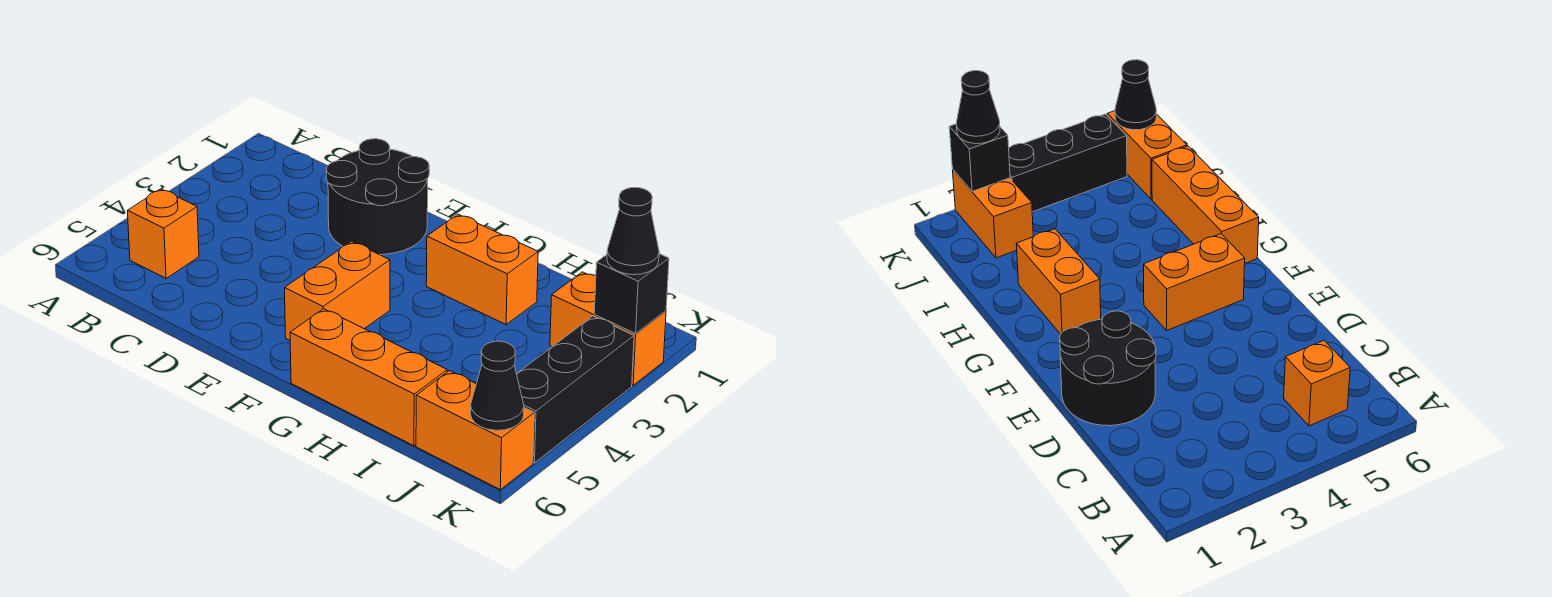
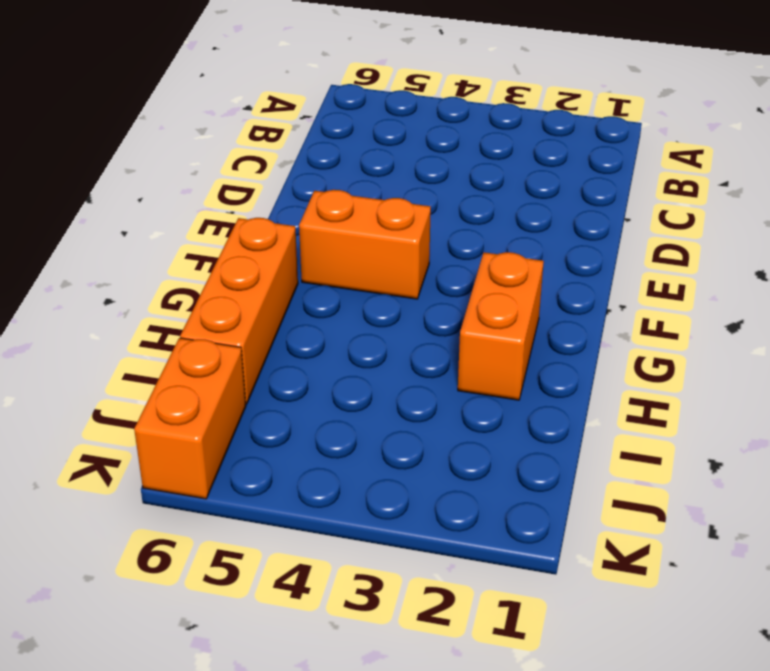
none -> orange brick B5 level 1
none -> black round brick D1:E2 level 1

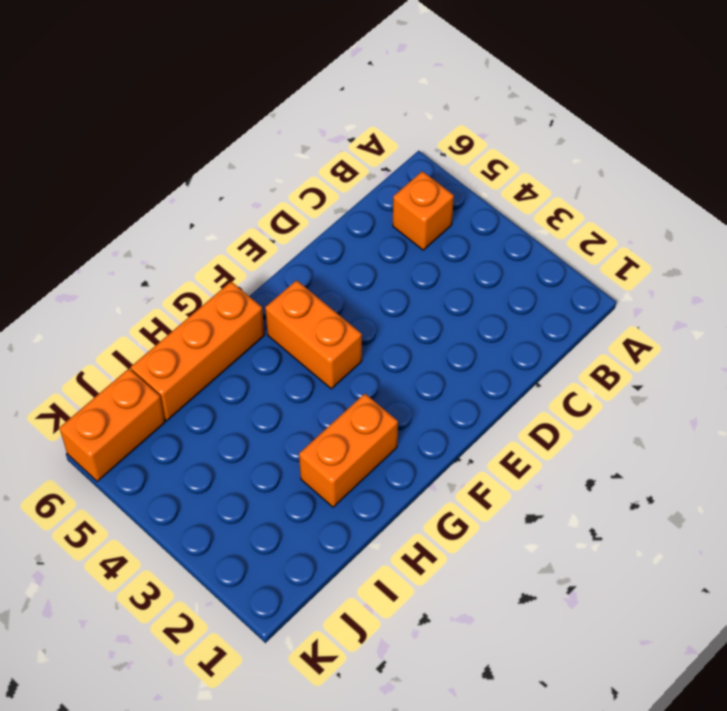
none -> black round brick D1:E2 level 1
none -> orange brick J2:K2 level 1

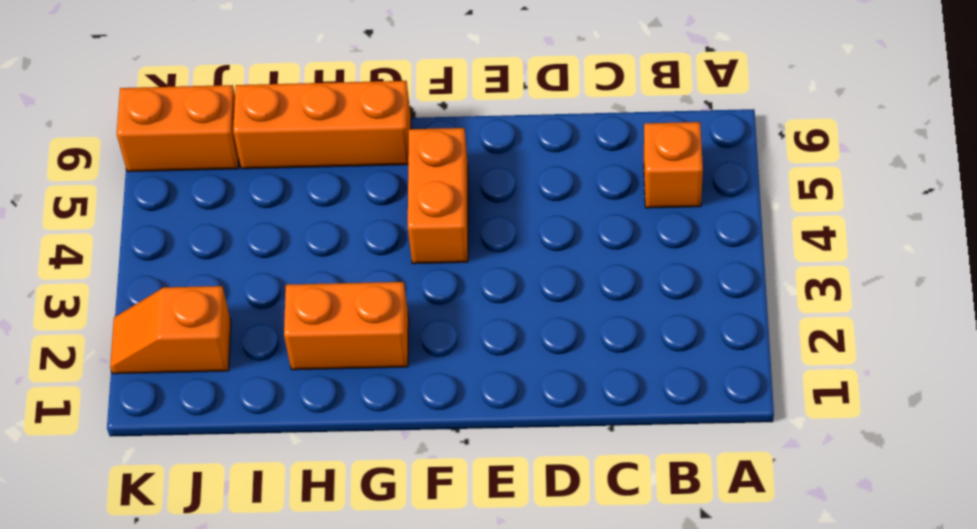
orange slope J2:K2 level 1 top J -> orange brick J2:K2 level 1
none -> black round brick D1:E2 level 1
none -> black brick K3:K5 level 1

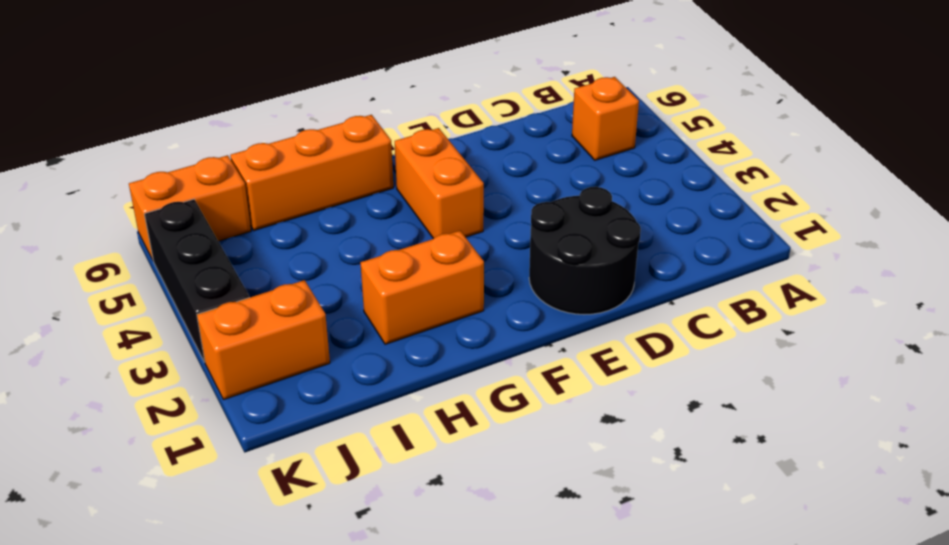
none -> black brick K2 level 2
none -> black cone K6 level 2

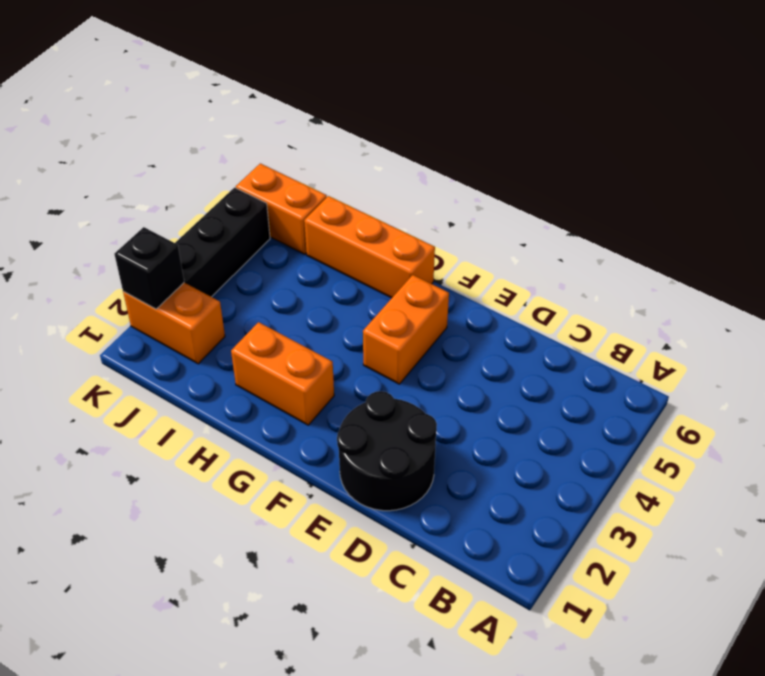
none -> orange brick B5 level 1
none -> black cone K6 level 2

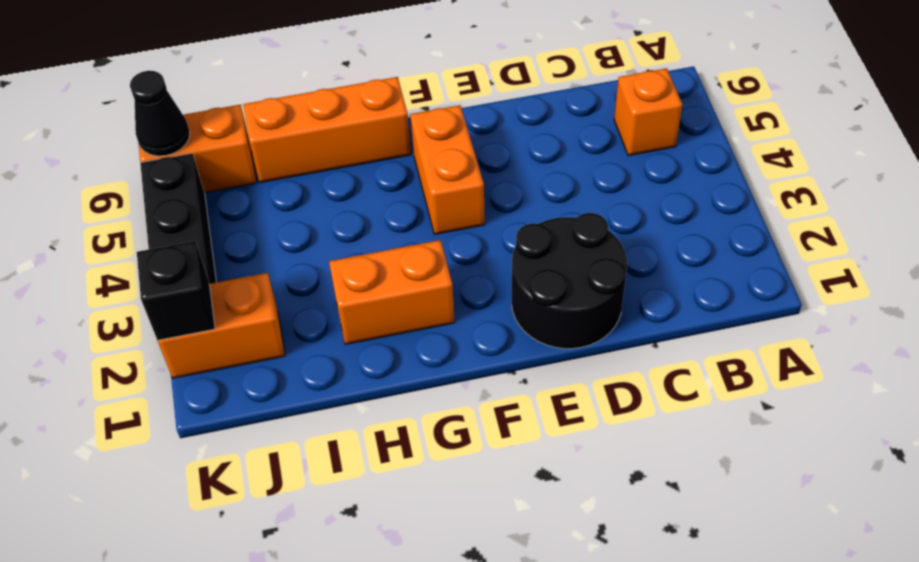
none -> black cone K2 level 3

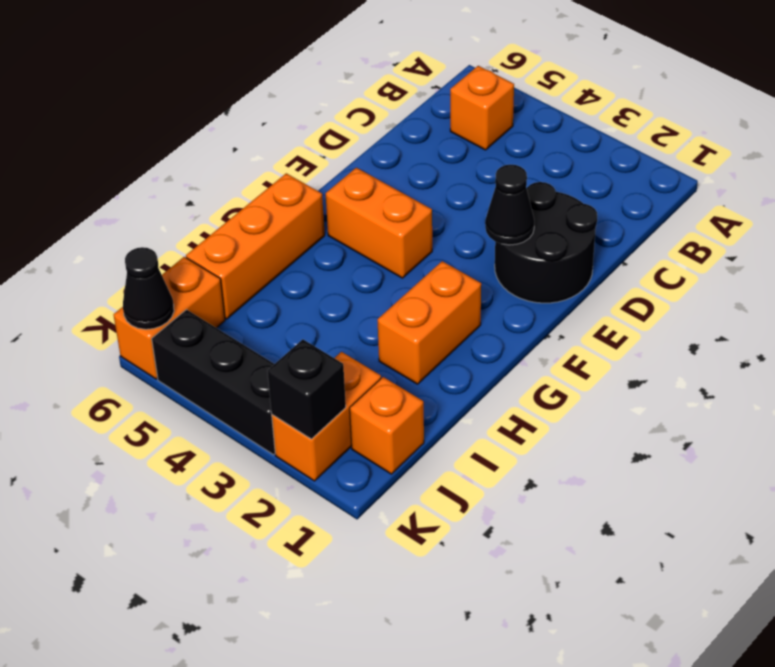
black cone E2 level 2 -> black cone K2 level 3
orange brick J1 level 1 -> none

